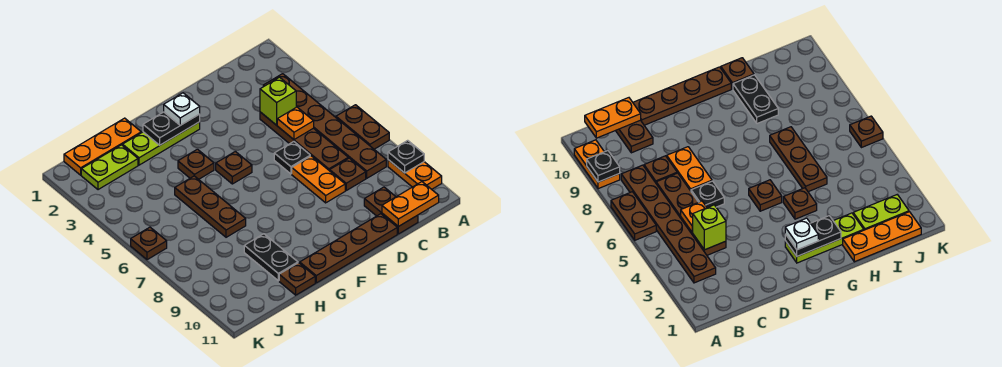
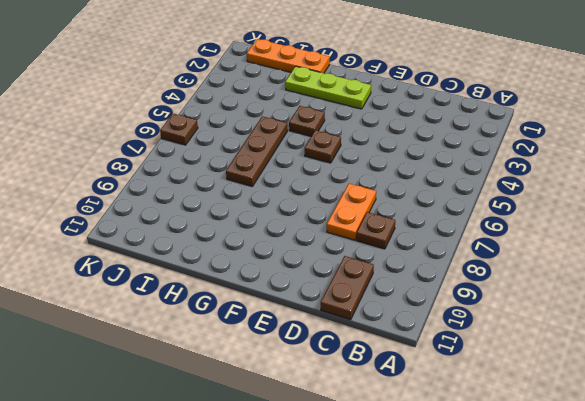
none -> brown plate A6:A7 level 1
none -> orange plate A9:A10 level 1
none -> brown plate B3:B8 level 1

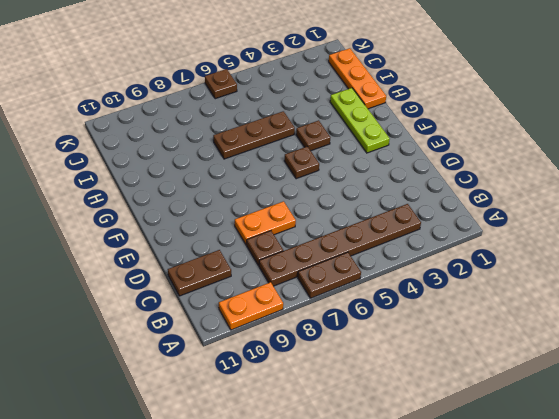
none -> brown plate C4:C7 level 1
none -> black plate D6 level 1
none -> brown plate D11:G11 level 1

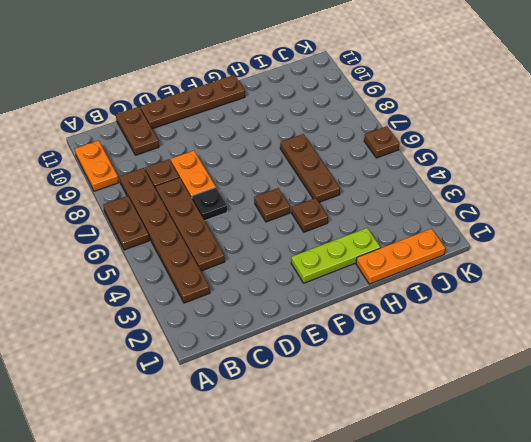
none -> black plate H9:H10 level 1
none -> brown plate H11 level 1
none -> lime plate I2:J2 level 1

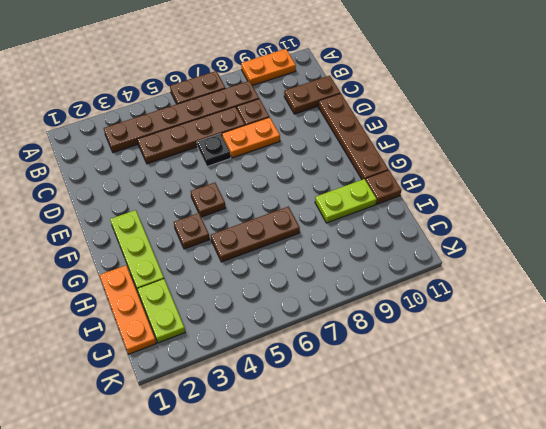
lime plate H9:H10 level 1 -> black plate H9:H10 level 1
none -> brown plate K6 level 1
none -> black plate A9 level 2
none -> orange plate B11:C11 level 2

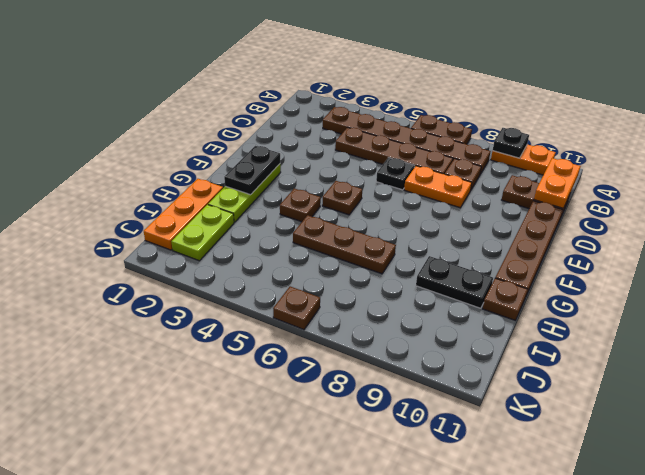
none -> lime brick C4 level 2
none -> orange plate C5 level 2
none -> white plate F2 level 3

